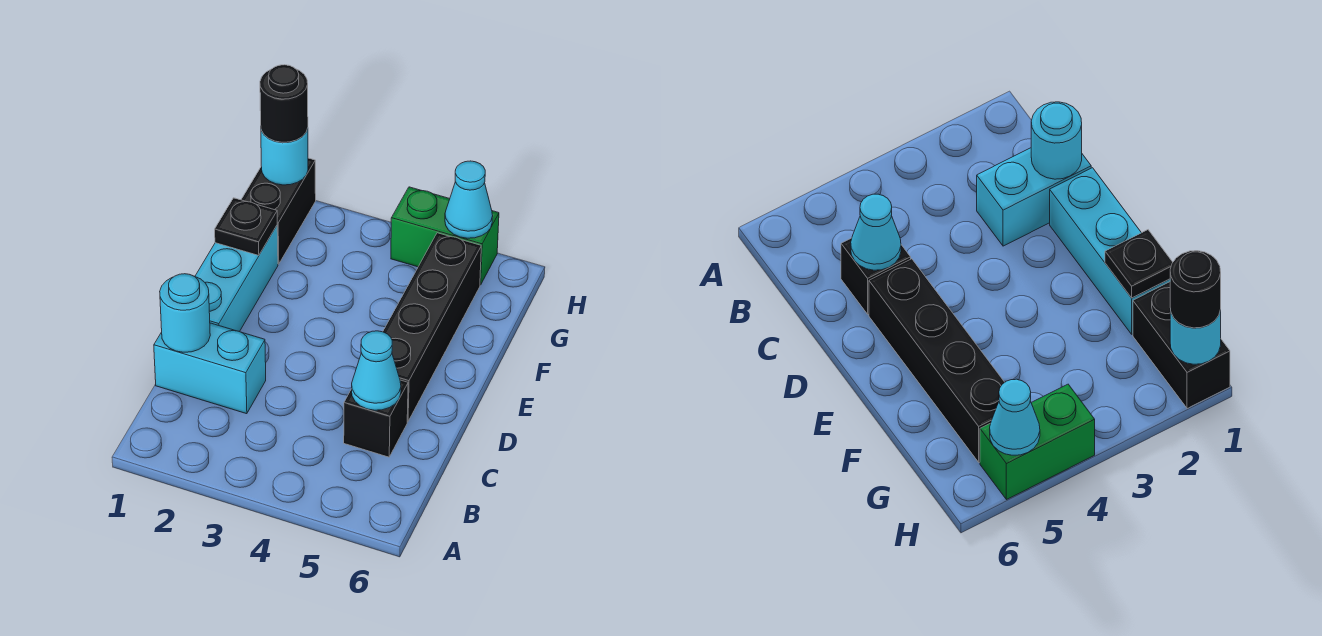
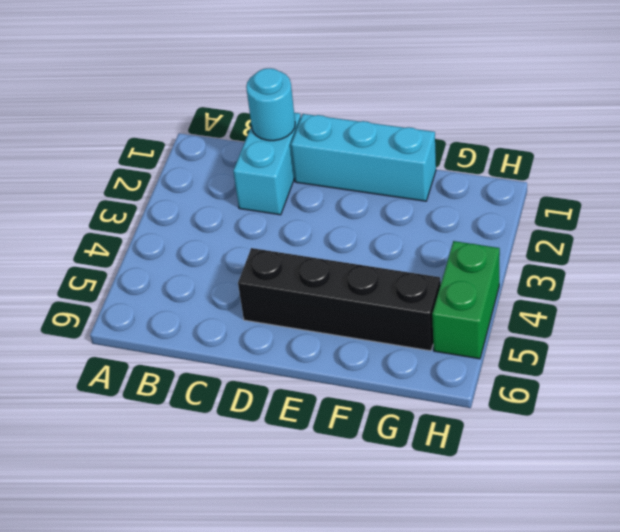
none -> black brick C5 level 1
none -> black brick G1:H1 level 1
none -> cyan cone C5 level 2

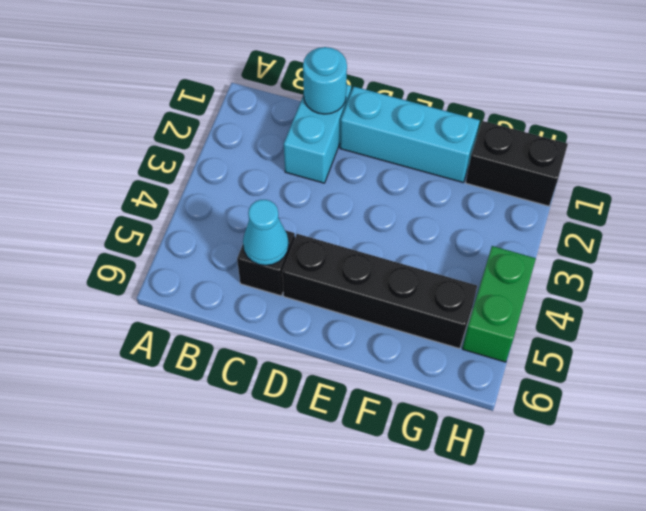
none -> black plate F1 level 2
none -> cyan round brick H1 level 2
none -> cyan cone H5 level 2

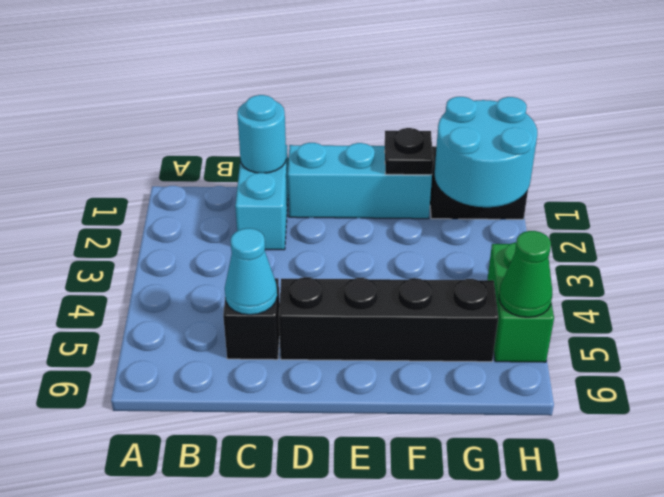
cyan round brick G1:H2 level 2 -> cyan round brick H1 level 2
green cone H5 level 2 -> cyan cone H5 level 2
none -> black round brick H1 level 3

